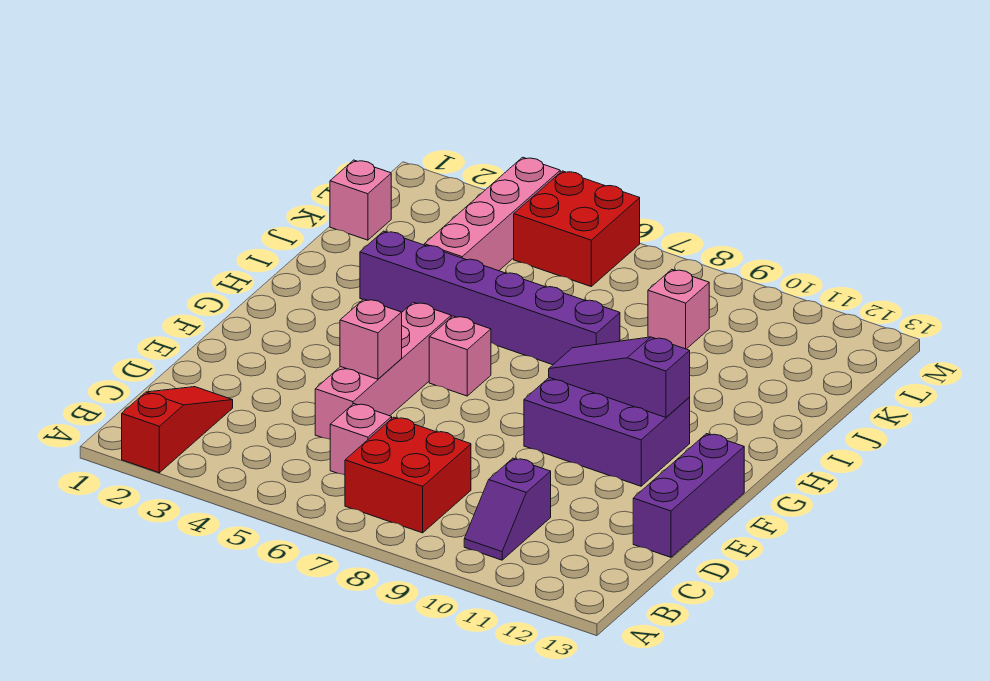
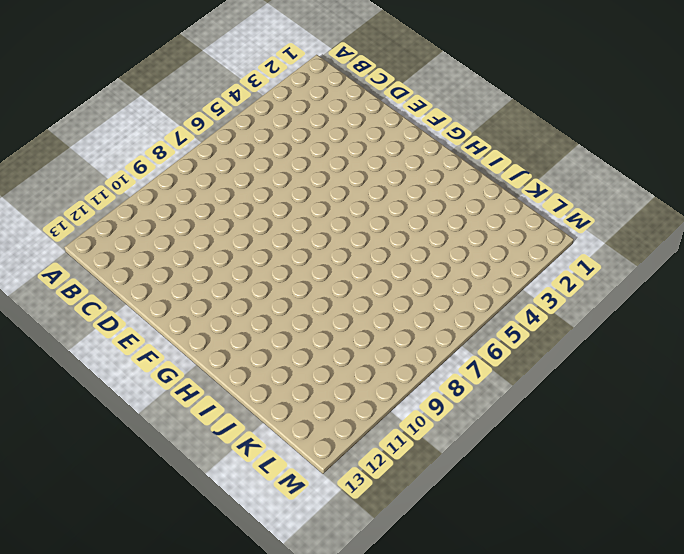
none -> red slope A2:C2 level 1 top A
none -> red brick B7:C8 level 1
none -> purple slope B10:C10 level 1 top C

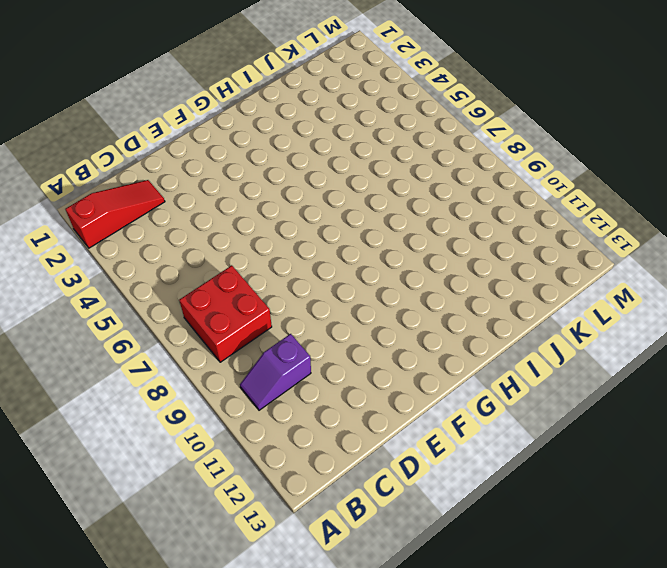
none -> pink brick C6 level 1
none -> pink brick D5:G5 level 1
none -> purple brick D13:F13 level 1

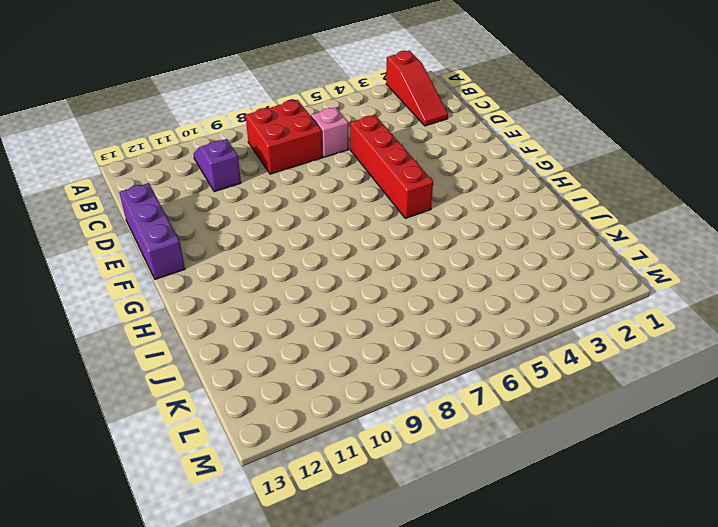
red brick D5:G5 level 1 -> pink brick D5:G5 level 1
none -> purple brick F9:G11 level 1
none -> pink brick G6 level 1
none -> purple brick I3:I8 level 1

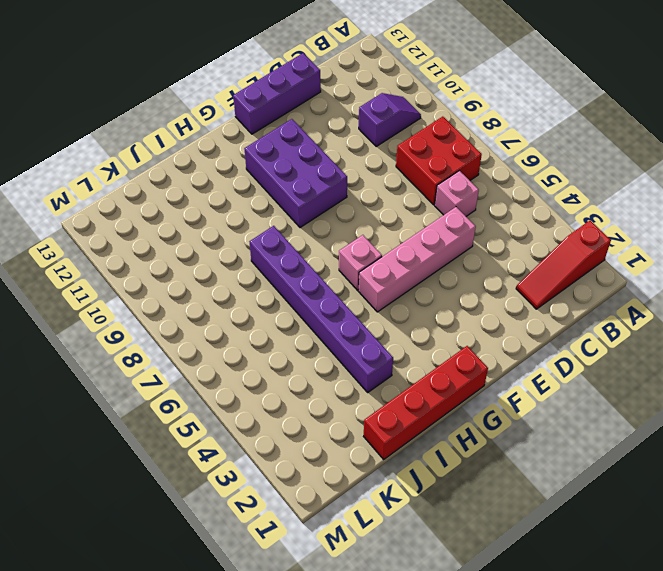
red brick G1:J1 level 1 -> none
none -> pink brick J4:M4 level 1
none -> pink brick K1 level 1
none -> pink brick K9 level 1

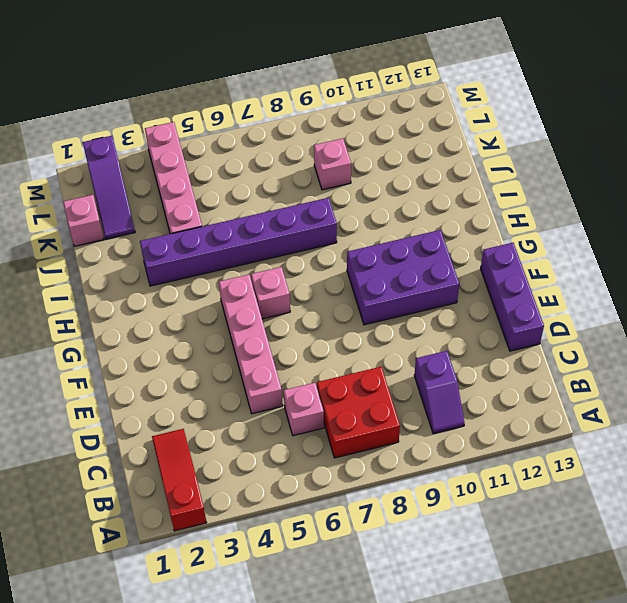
purple slope K2:M2 level 1 top M -> purple slope G9:G11 level 2 top 11
none -> red brick L5:M6 level 1
none -> pink brick E5 level 2

